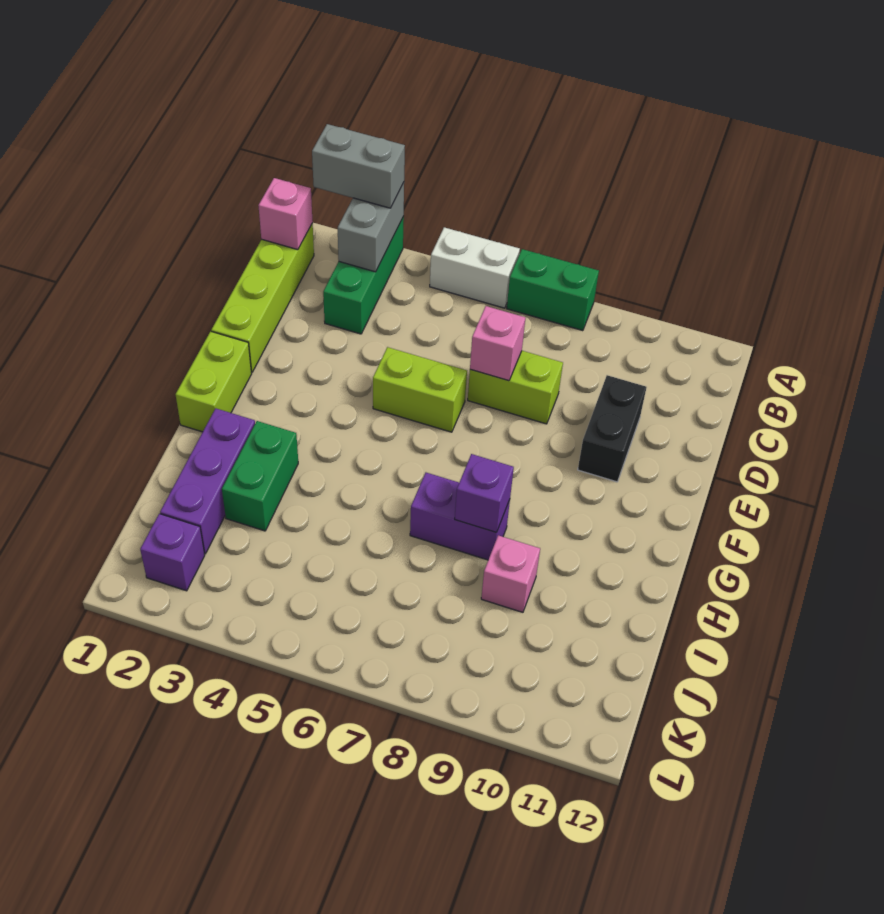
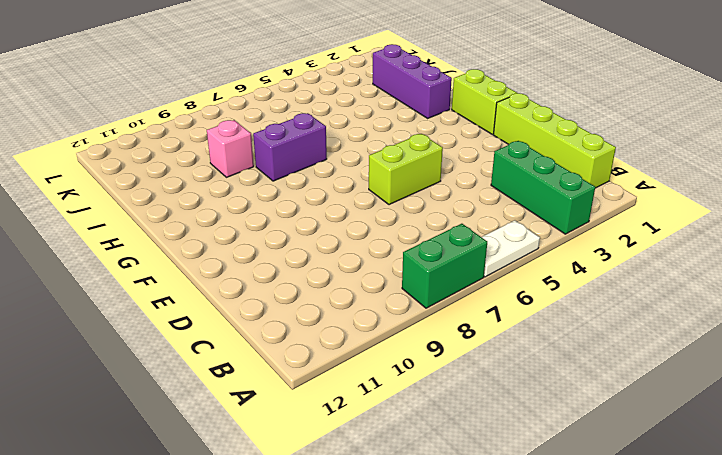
white plate A5:A6 level 1 -> white brick A5:A6 level 1
none -> lime brick D7:D8 level 1
none -> black brick D10:E10 level 1
none -> green brick H3:I3 level 1

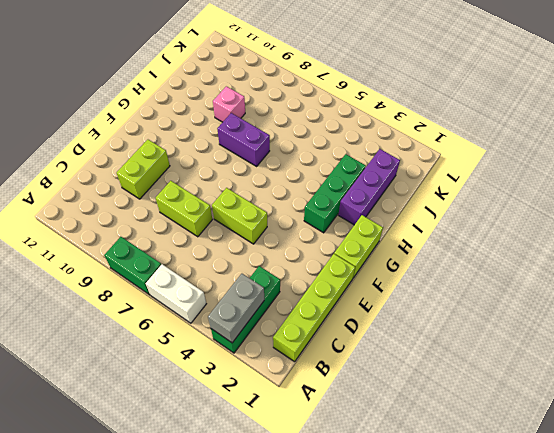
lime brick D10:E10 level 1 -> black brick D10:E10 level 1
green brick G3:I3 level 1 -> green brick H3:I3 level 1
none -> purple brick K2 level 1
none -> pink brick B1 level 2
none -> pink brick D7 level 2

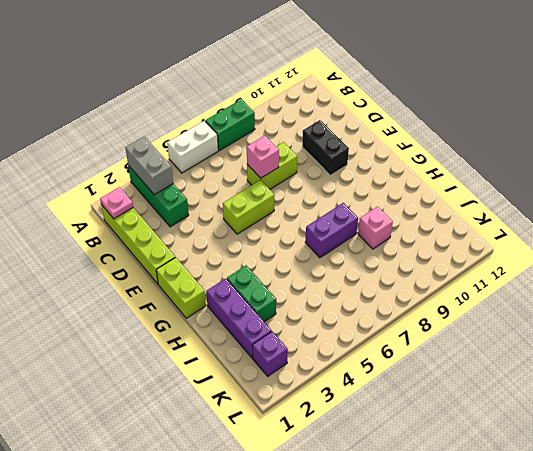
pink plate B1 level 2 -> pink brick B1 level 2
none -> purple brick H8 level 2
none -> grey brick A2:A3 level 3

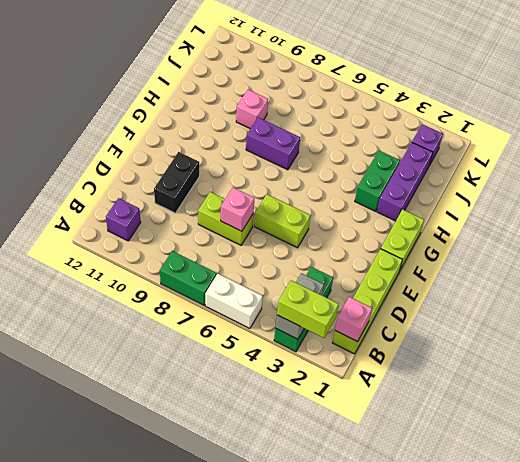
lime brick A2:A3 level 3 -> grey brick A2:A3 level 3
purple brick B11 level 1 -> purple brick H8 level 2

